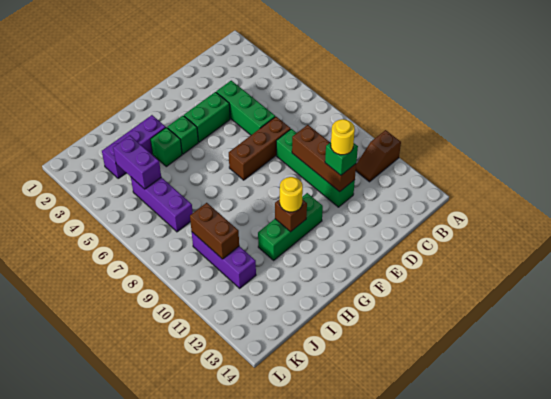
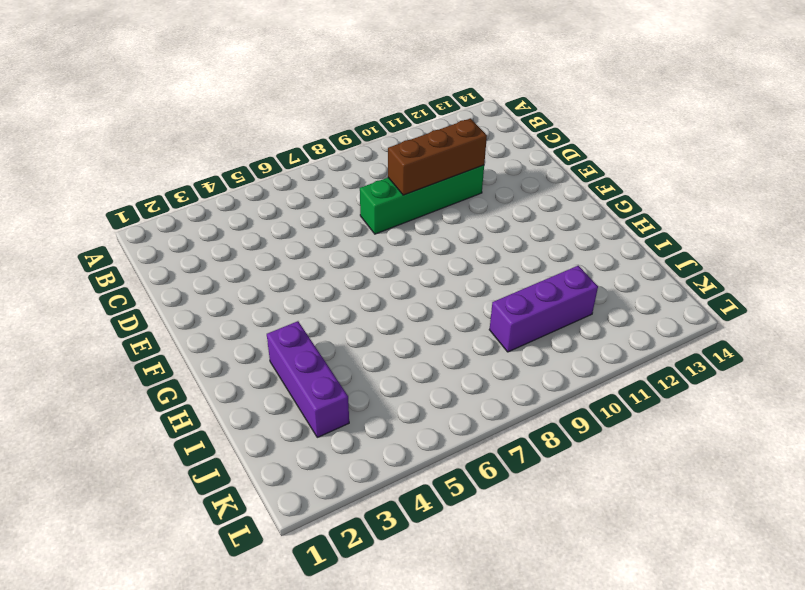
none -> brown slope A11:B11 level 1 top A
none -> green brick D4:D6 level 1
none -> brown brick D7:F7 level 1

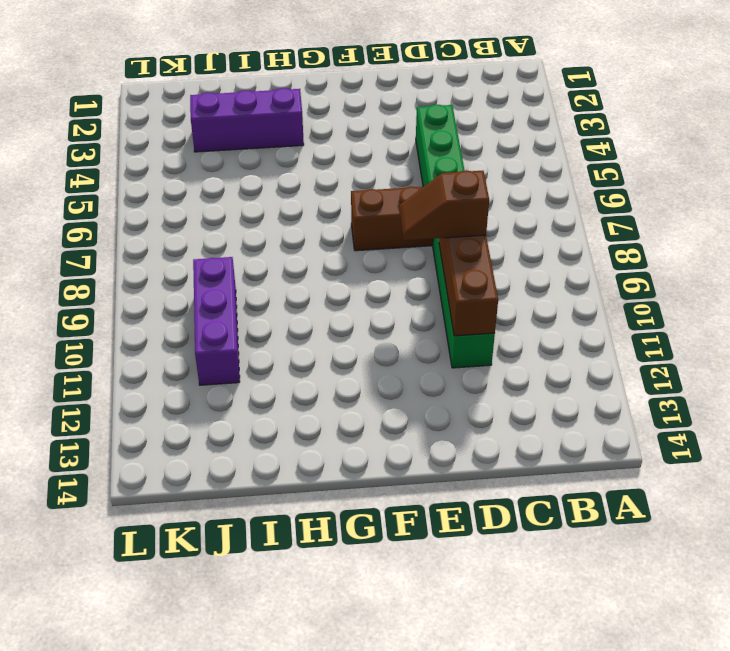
brown slope D9:E9 level 3 top D -> brown slope A11:B11 level 1 top A
none -> green brick E4:F4 level 1
none -> green brick F11:H11 level 1
none -> green brick G4 level 1

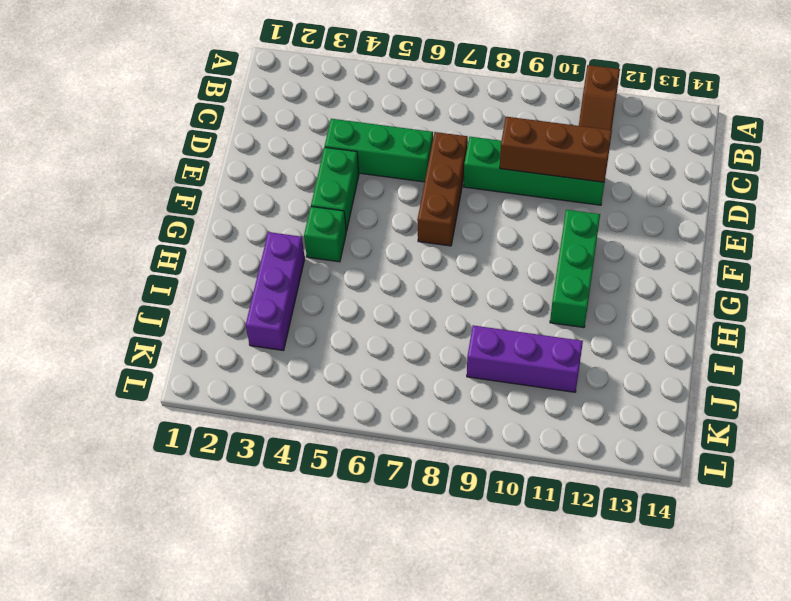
none -> green brick H4 level 1
none -> purple brick J5:J7 level 1
none -> brown brick G11 level 2

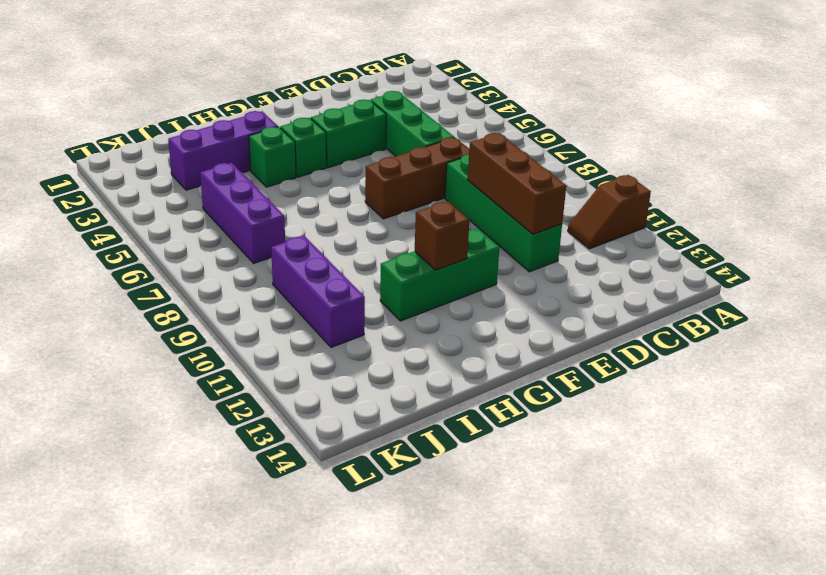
none -> purple brick J4:J5 level 2
none -> brown brick J9:J10 level 2
none -> green brick D11 level 3

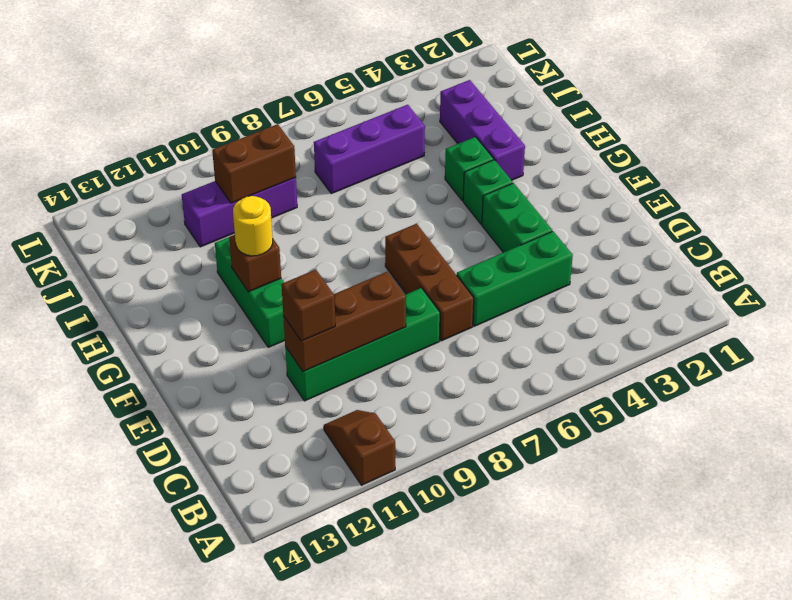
brown brick D11 level 3 -> green brick D11 level 3
none -> purple brick J4:J5 level 2
none -> yellow round brick D11 level 4

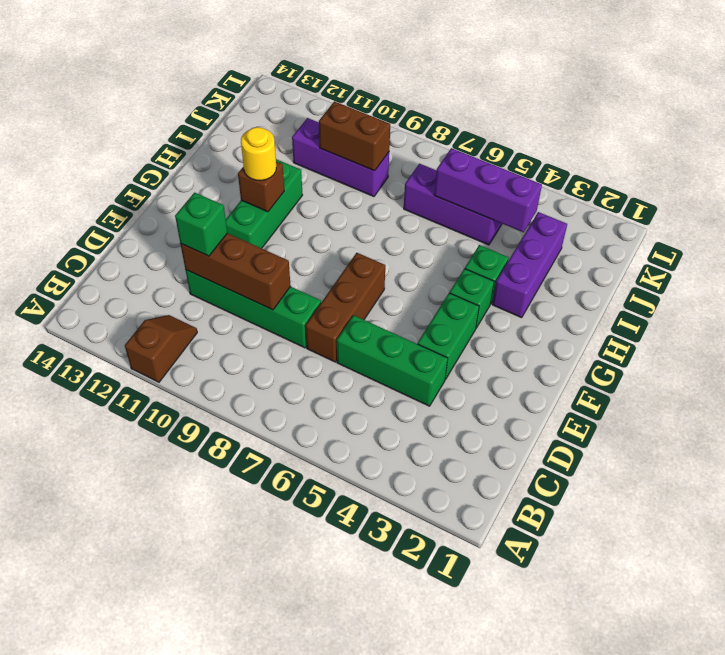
purple brick J4:J6 level 2 -> purple brick J4:J5 level 2
none -> yellow round brick D11 level 4

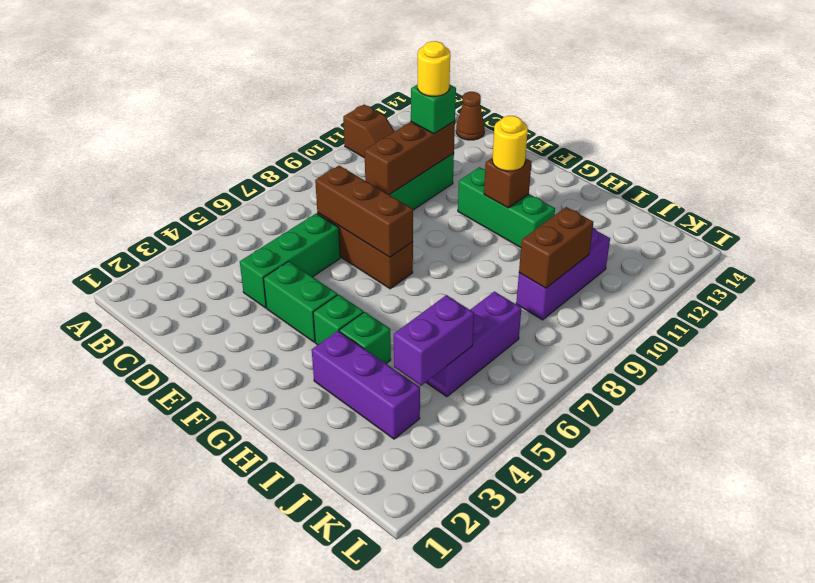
brown cone C14 level 1 -> none
brown brick D7:F7 level 2 -> none

